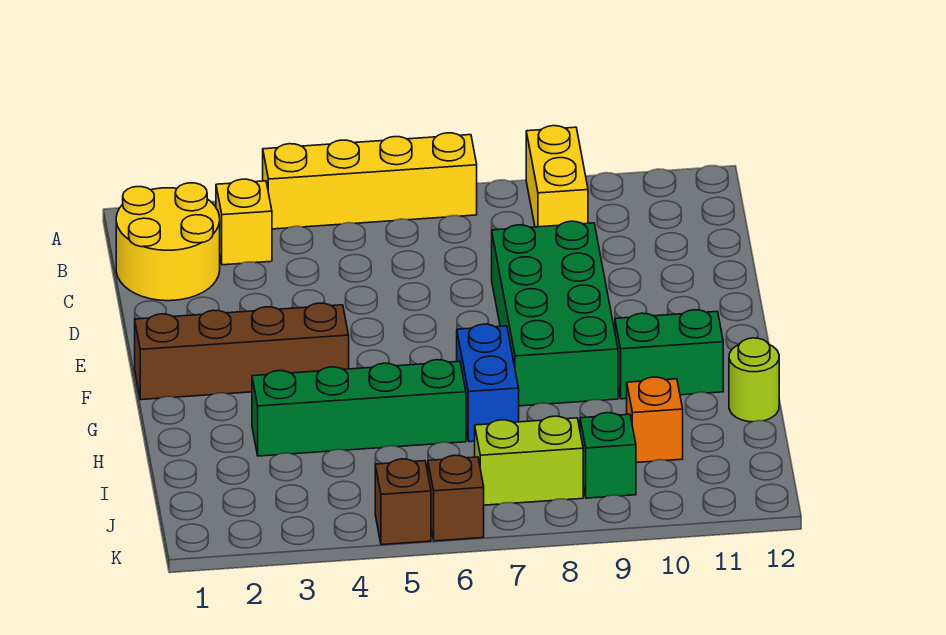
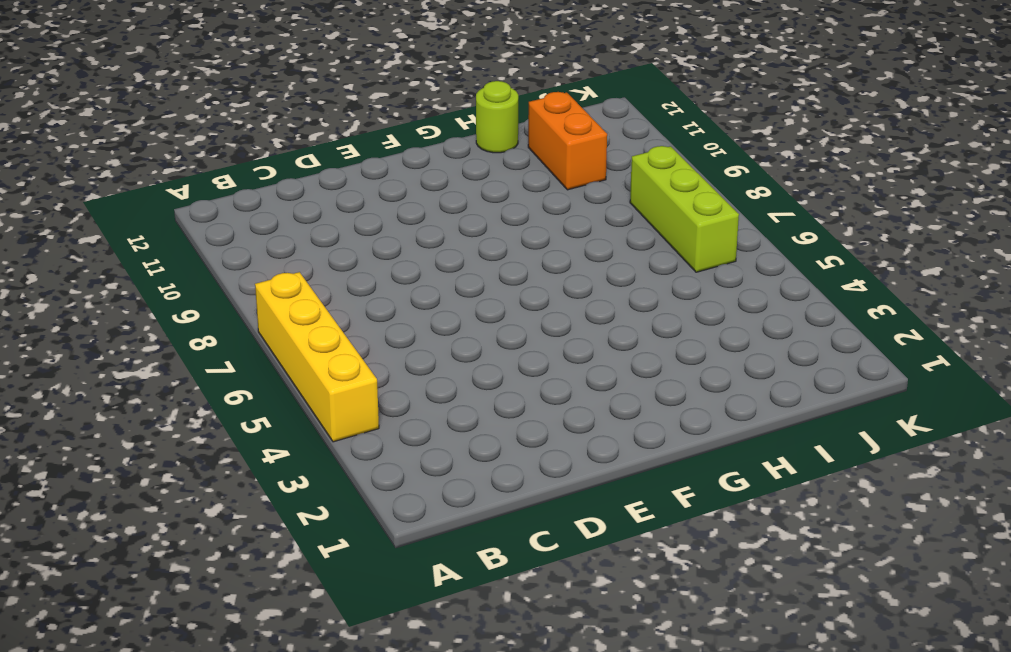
orange brick I10:I11 level 1 -> orange brick I10 level 1
lime brick J6:J8 level 1 -> lime brick J7:J8 level 1
none -> yellow brick A9:B9 level 1
none -> yellow round brick B1:C2 level 1
none -> yellow brick B3 level 1

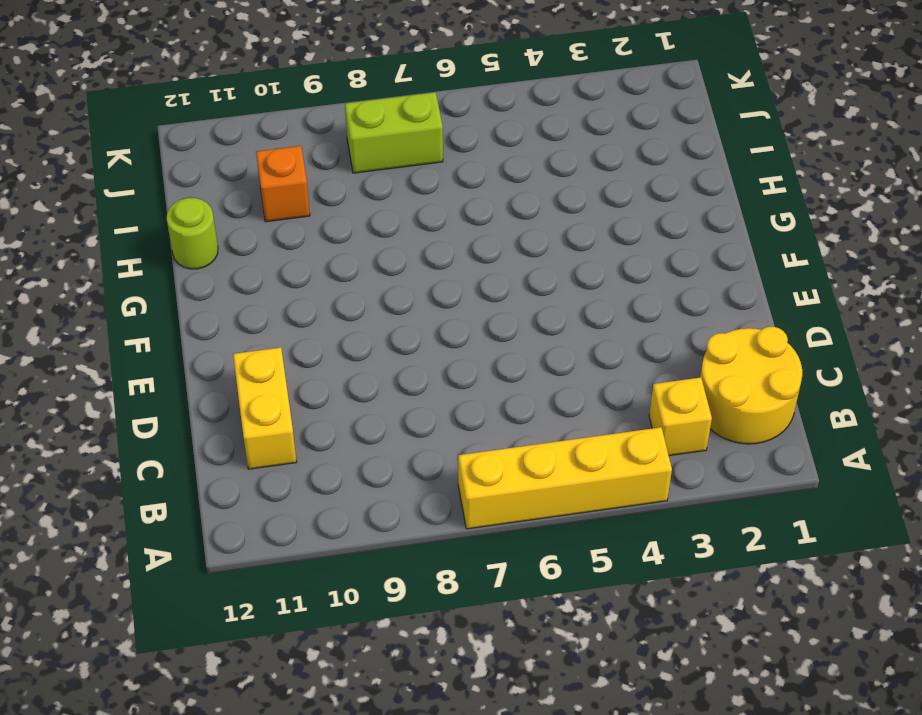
yellow brick C11:D11 level 1 -> yellow brick A9:B9 level 1
none -> green brick D8:G9 level 1
none -> brown brick F1:F4 level 1
none -> blue brick G7:H7 level 1

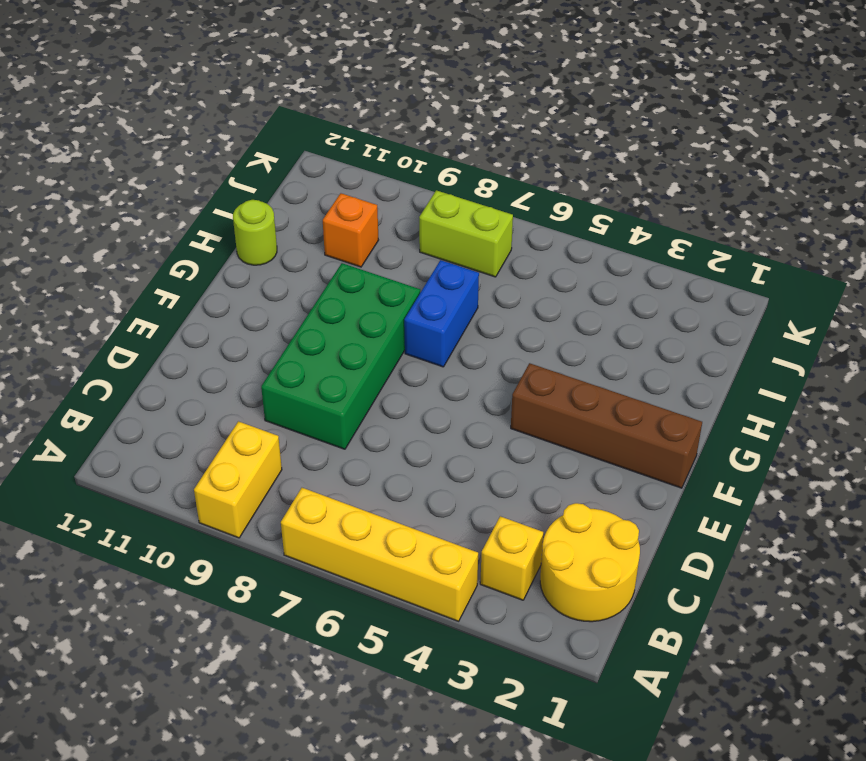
none -> green brick G10:G11 level 1
none -> green brick H3:H6 level 1
none -> green brick J9 level 1

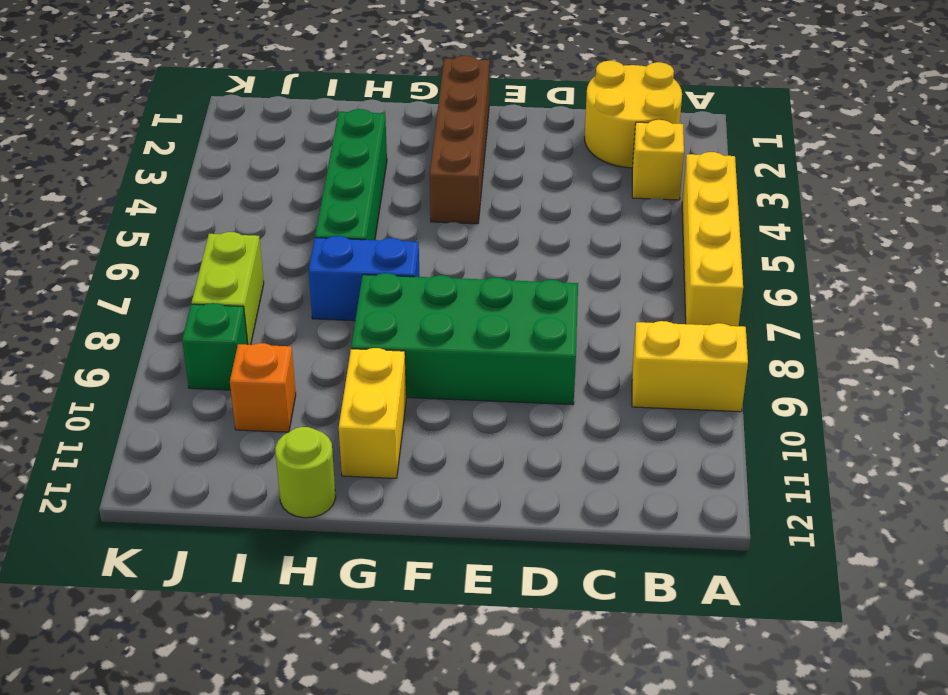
yellow brick G10:G11 level 1 -> green brick G10:G11 level 1
none -> brown brick K5 level 1
none -> brown brick K6 level 1

